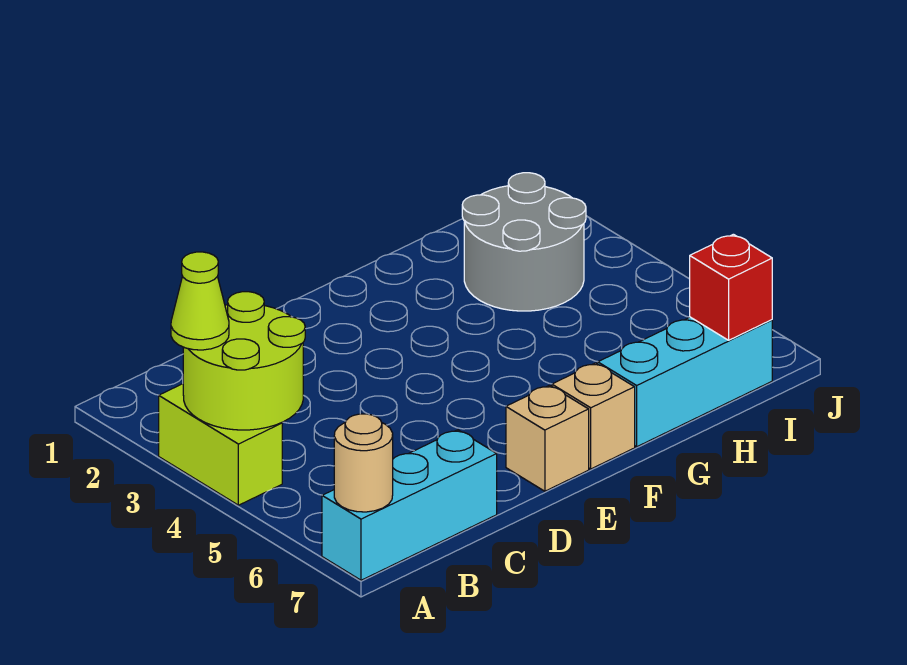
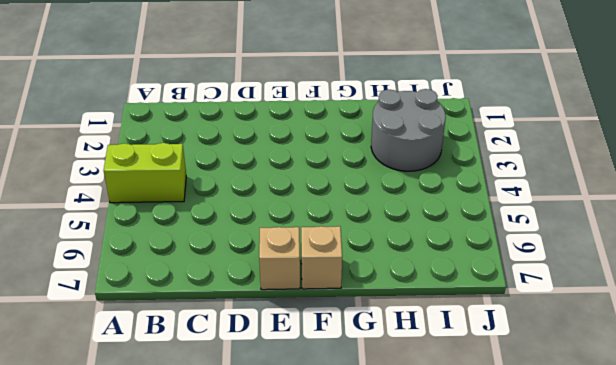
lime brick A4:B4 level 1 -> lime brick A3:A4 level 1
none -> cyan brick A7:C7 level 1
none -> cyan brick G7:I7 level 1

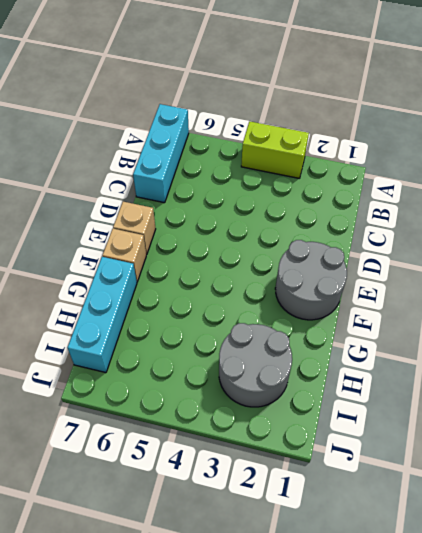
grey round brick E1:F2 level 1 -> none
none -> lime round brick A3:B4 level 2
none -> tan round brick A7 level 2

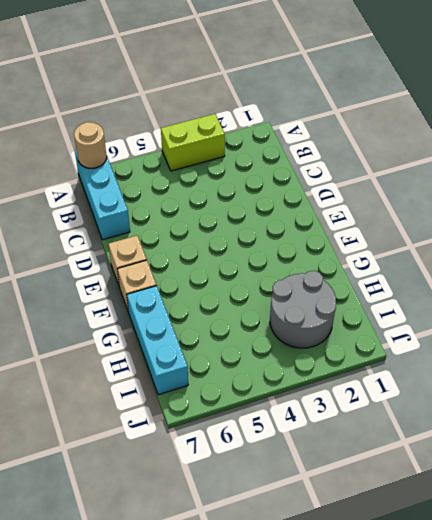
none -> lime round brick A3:B4 level 2
none -> red brick I7 level 2

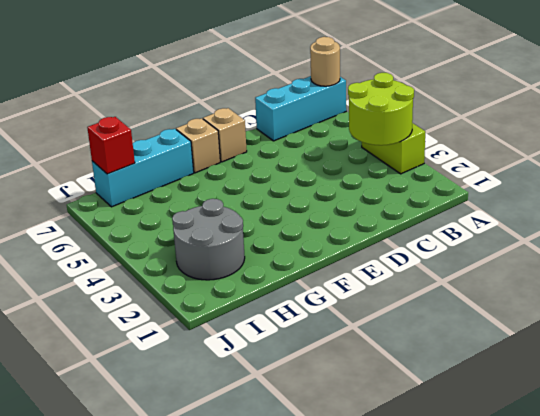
none -> lime cone A3 level 3

